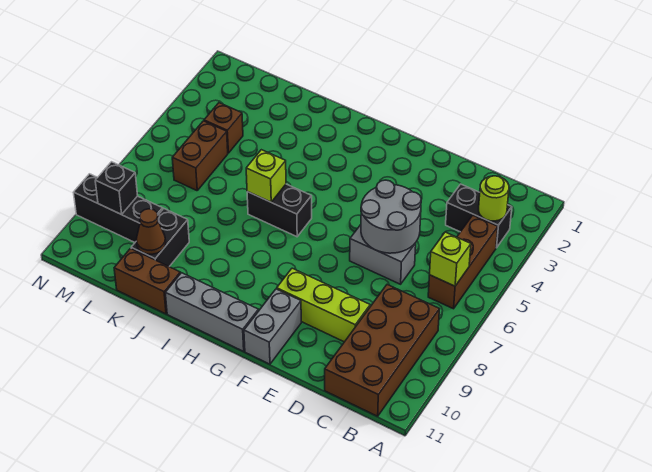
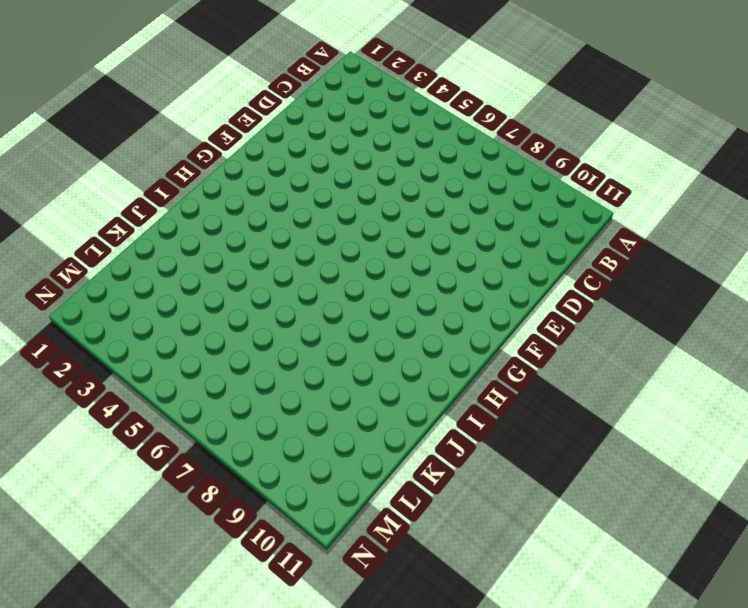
none -> black brick B3:C3 level 1
none -> brown brick B4:B6 level 1
none -> brown brick B8:C11 level 1

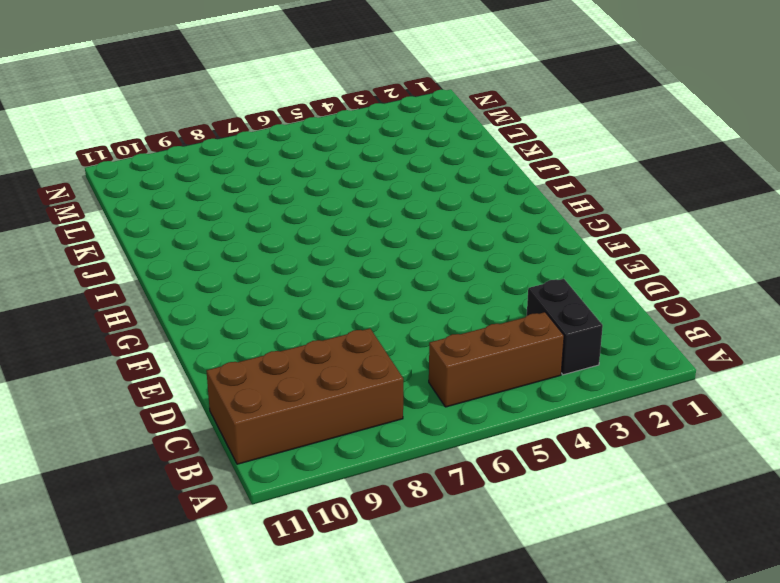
none -> grey brick D6:E6 level 1
none -> lime brick D9:F9 level 1
none -> grey brick F10:F11 level 1

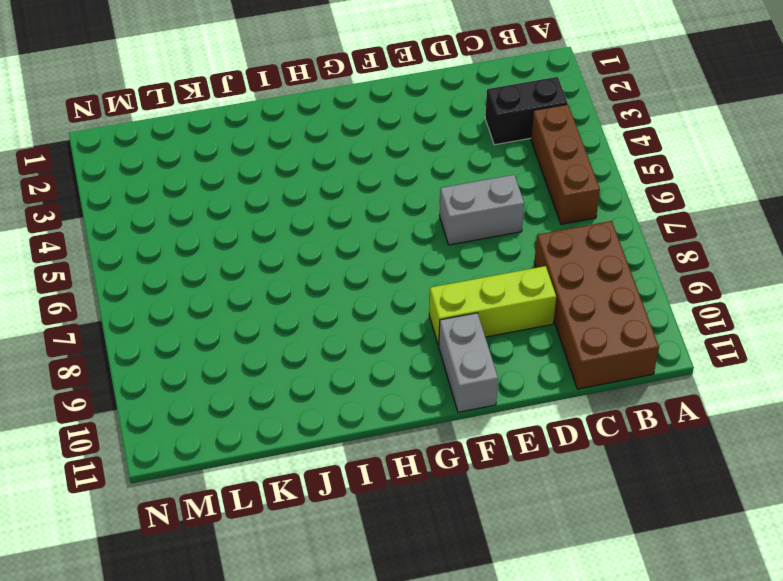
none -> grey brick G11:I11 level 1
none -> black brick H6:I6 level 1
none -> brown brick J11:K11 level 1

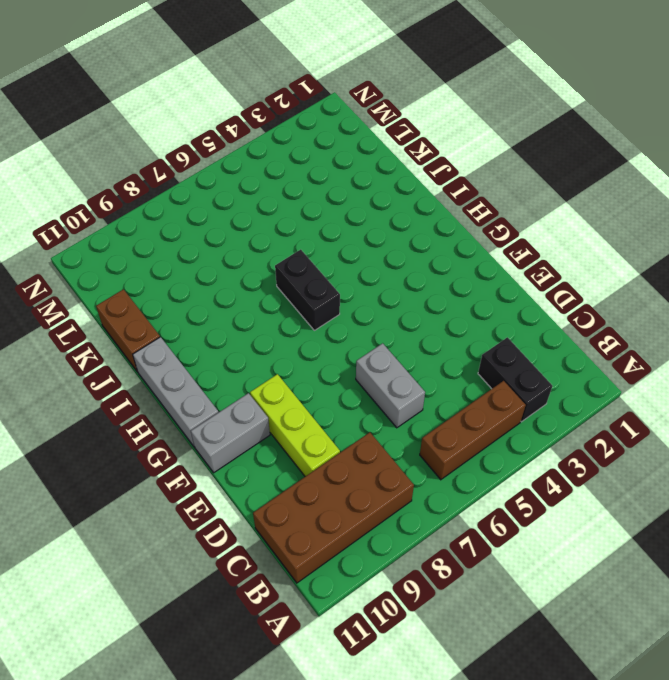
none -> black brick K9:K10 level 1
none -> brown brick L4 level 1
none -> brown brick L5:L6 level 1

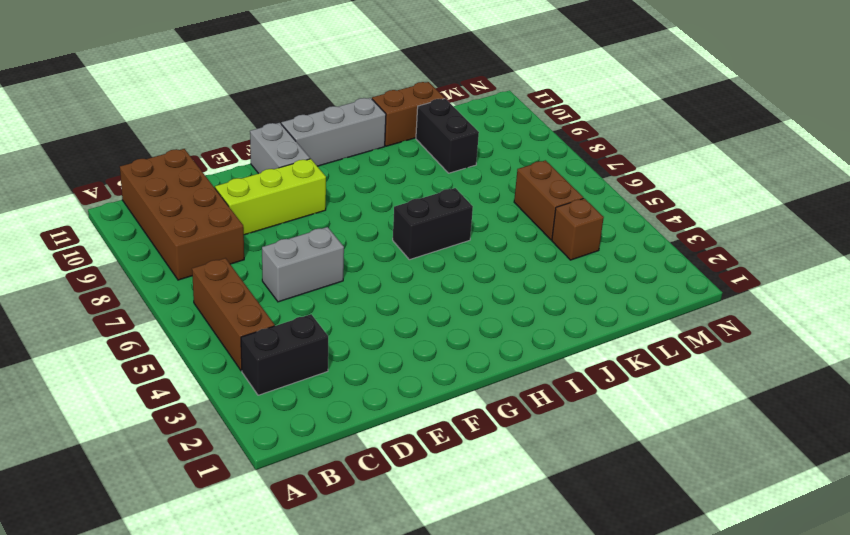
none -> black brick L9:N9 level 1
none -> lime round brick B3 level 2
none -> lime brick B6 level 2

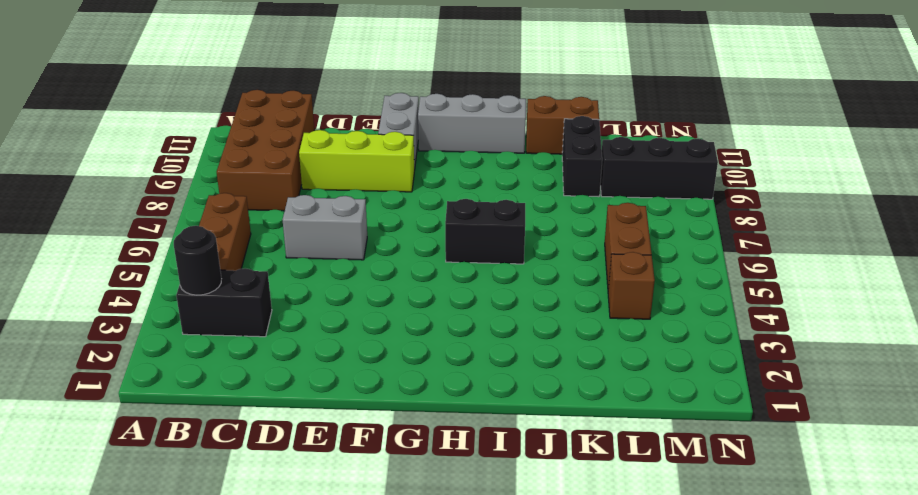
black round brick B3 level 2 -> lime round brick B3 level 2
none -> lime brick B6 level 2
none -> grey round brick D5:E6 level 2
none -> lime brick I6 level 2

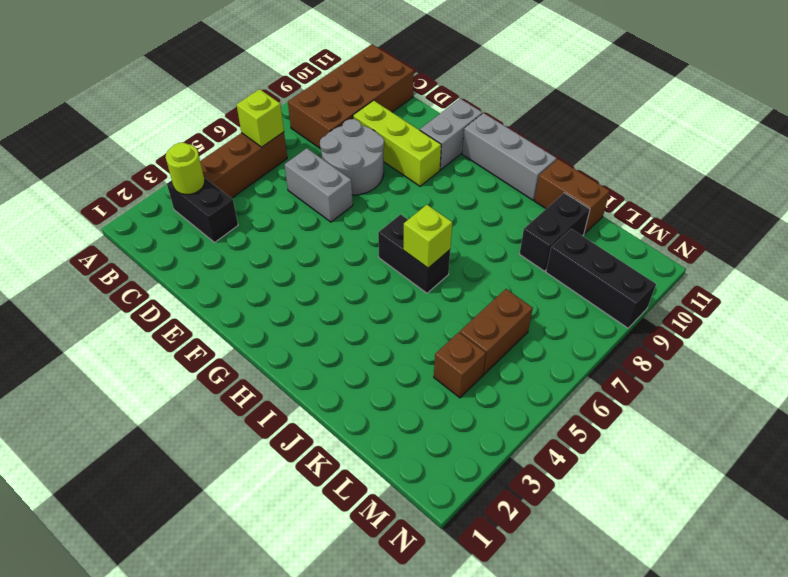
grey round brick D7:E8 level 1 -> grey round brick D5:E6 level 2
none -> brown cone K10 level 2
none -> black brick M9 level 2

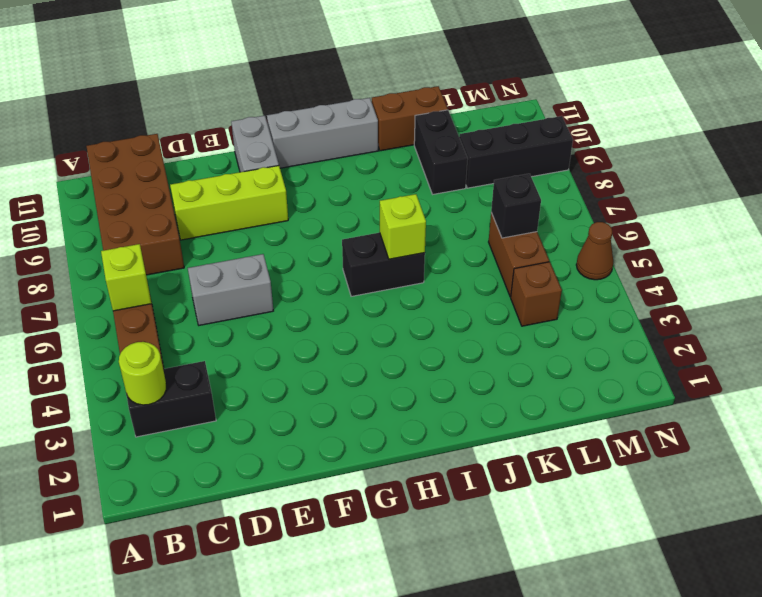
black brick L6 level 2 -> black brick M9 level 2
brown cone N5 level 1 -> brown cone K10 level 2
none -> grey round brick D5:E6 level 2

